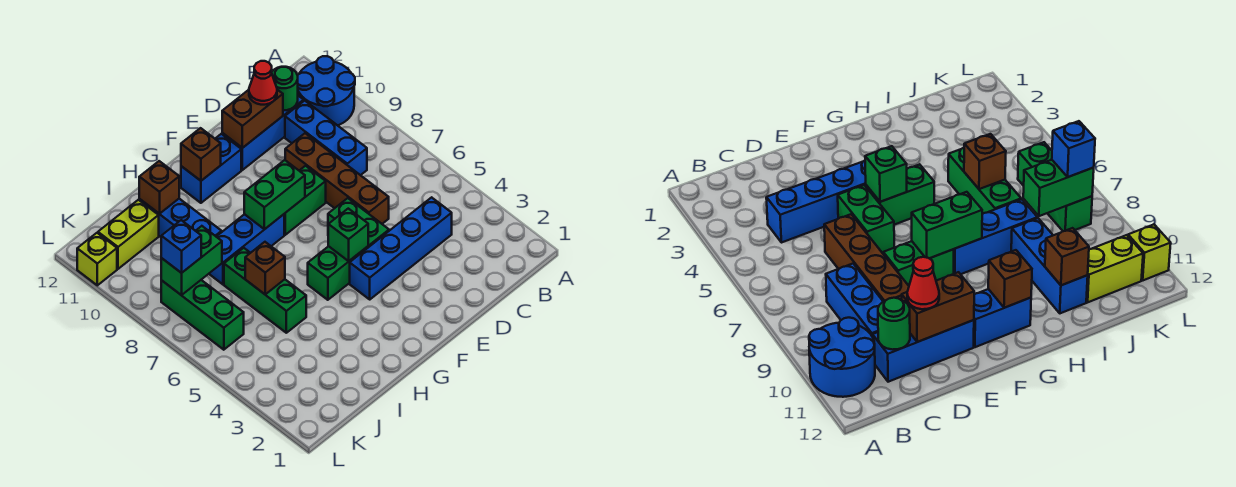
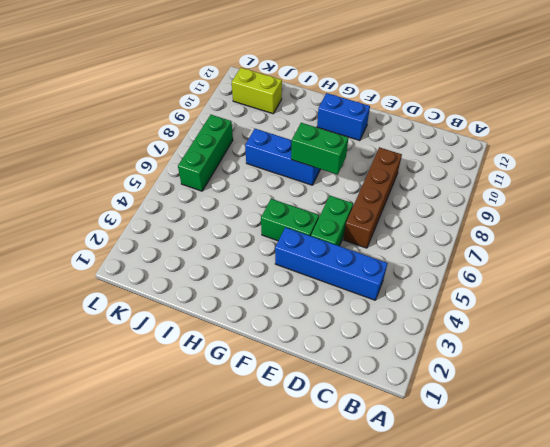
none -> blue round brick A10:B11 level 1
none -> blue brick C8:C10 level 1
none -> blue brick C11:E11 level 1

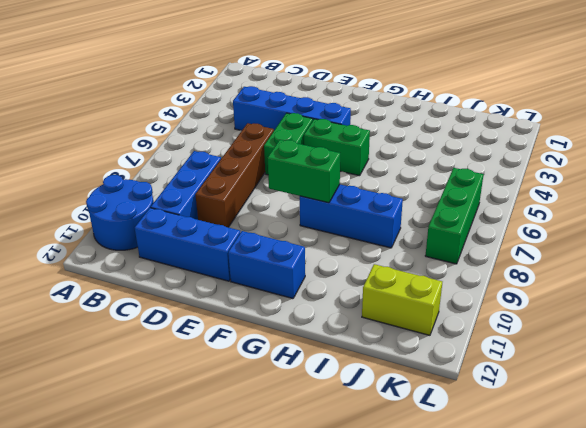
none -> green brick E8:F8 level 1
none -> green brick I5:I7 level 1
none -> blue brick I9:I11 level 1

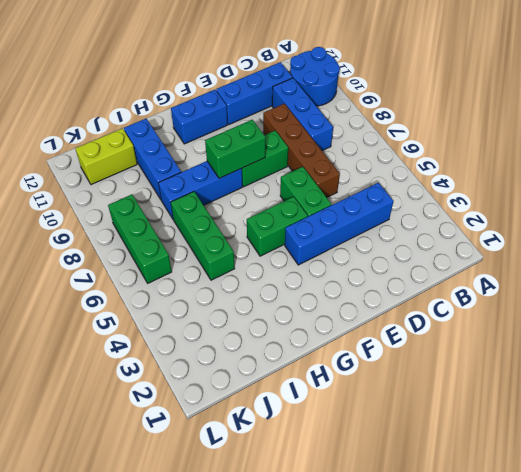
none -> lime brick L11 level 1
none -> green round brick C11 level 2
none -> brown brick D11:E11 level 2

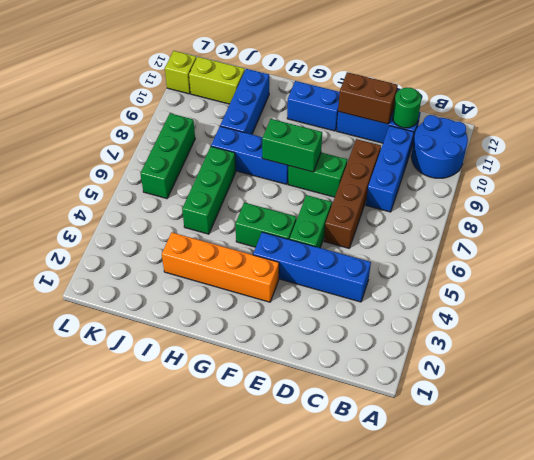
orange brick F3:I3 level 1 -> none
none -> green brick F5 level 2
none -> brown brick G11 level 2
none -> brown brick I6 level 2

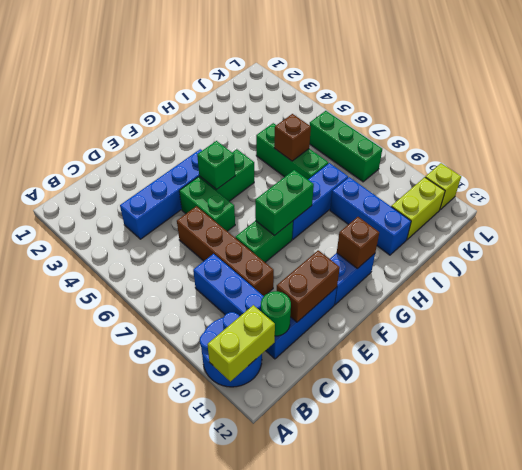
lime brick A11:B11 level 2 -> none
none -> brown brick I11 level 2
none -> green brick J8:K8 level 2
none -> red cone D11 level 3

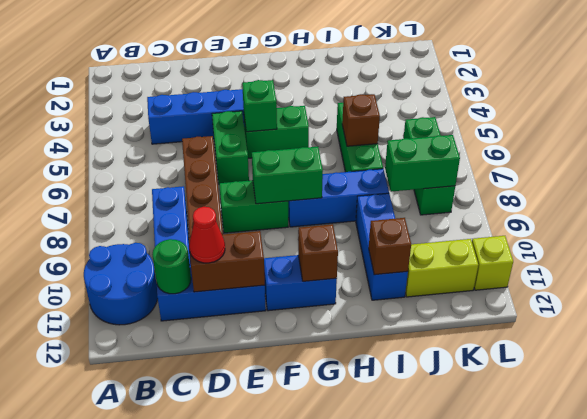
none -> blue brick K8 level 3

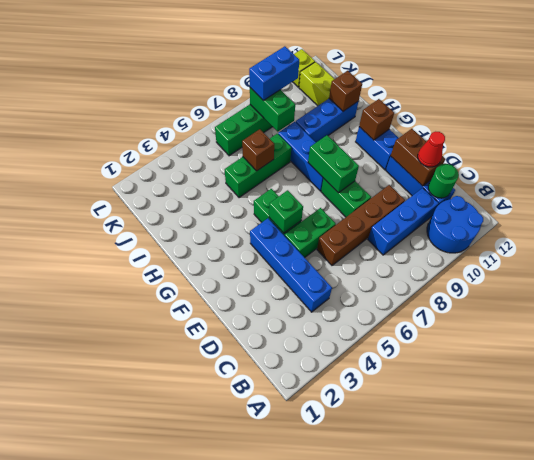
blue brick K8:K9 level 3 -> blue brick K8 level 3

